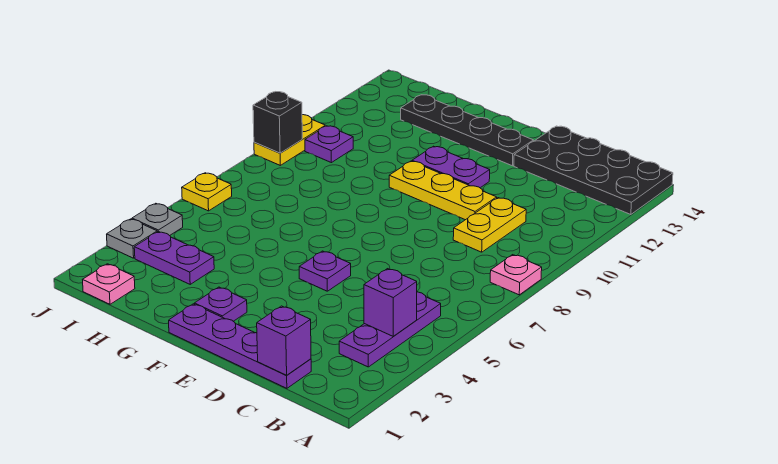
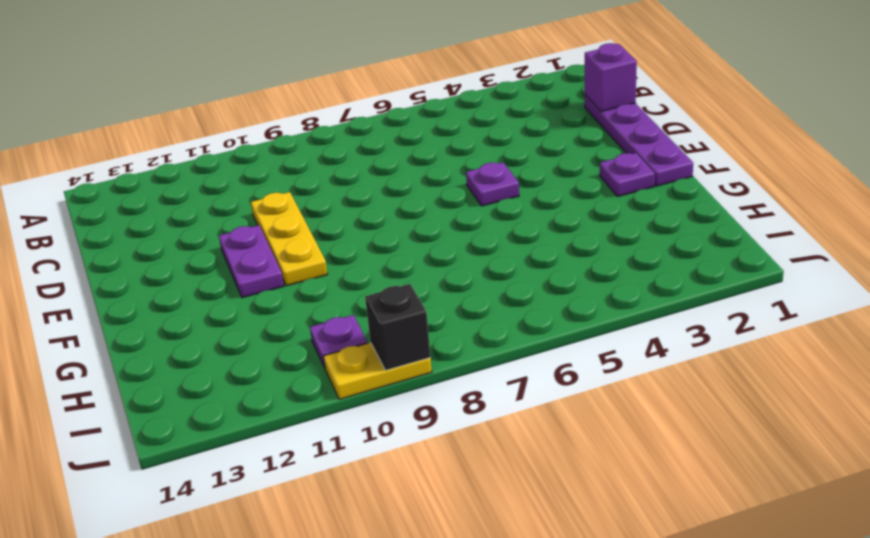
none -> pink plate A8 level 1
none -> black plate A13:D14 level 1
none -> purple plate B3:B5 level 1

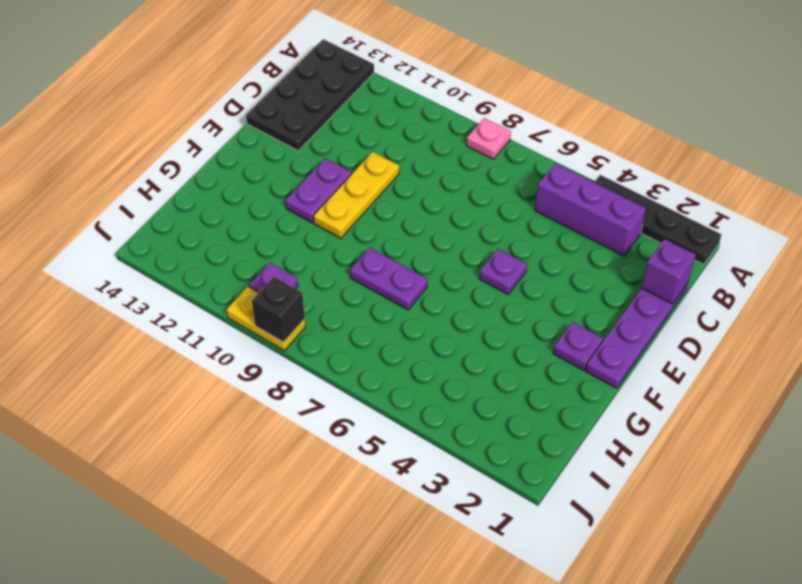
black plate A1:A4 level 1 -> black plate E13:H13 level 1
purple brick B3:B5 level 1 -> purple plate B3:B5 level 1
purple plate G7:G8 level 1 -> purple plate H3:I3 level 1
none -> yellow plate C9:C10 level 1
none -> pink plate I1 level 1
none -> grey plate J3 level 1

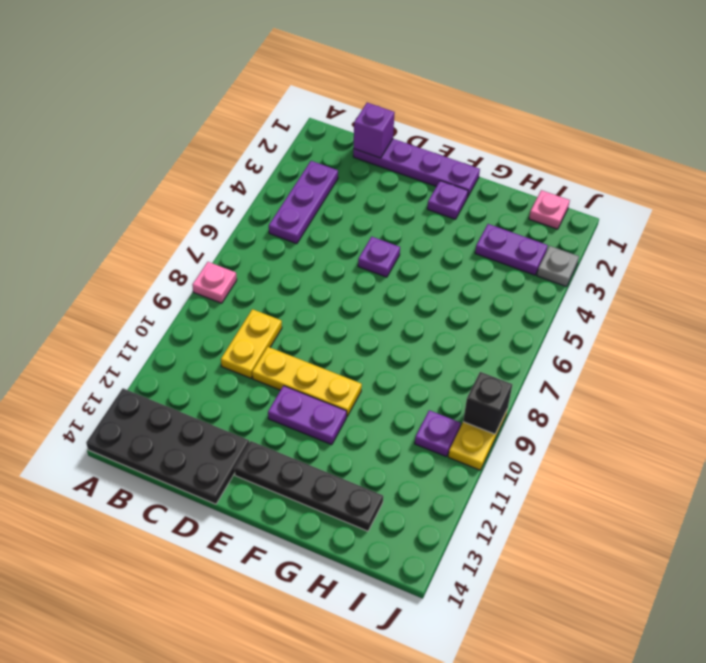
none -> grey plate J4 level 1
none -> yellow plate J6 level 1
none -> purple brick B4 level 2

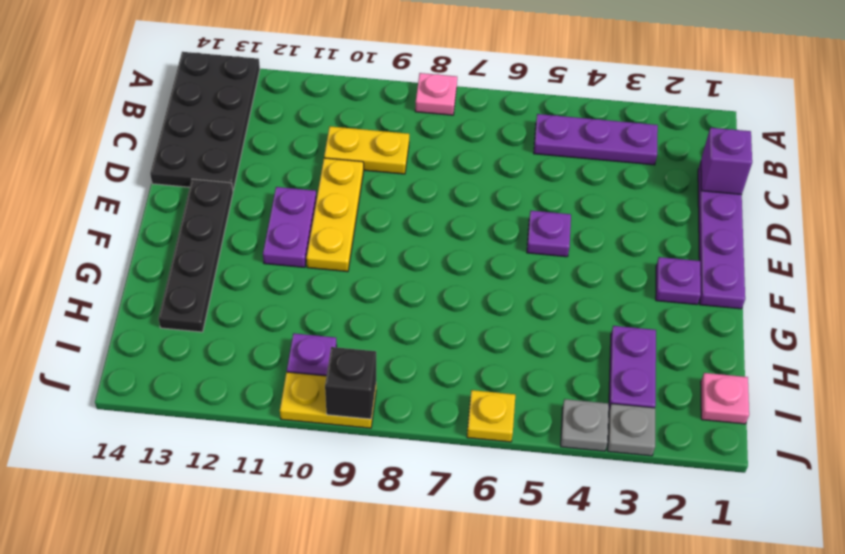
none -> purple brick B4 level 2

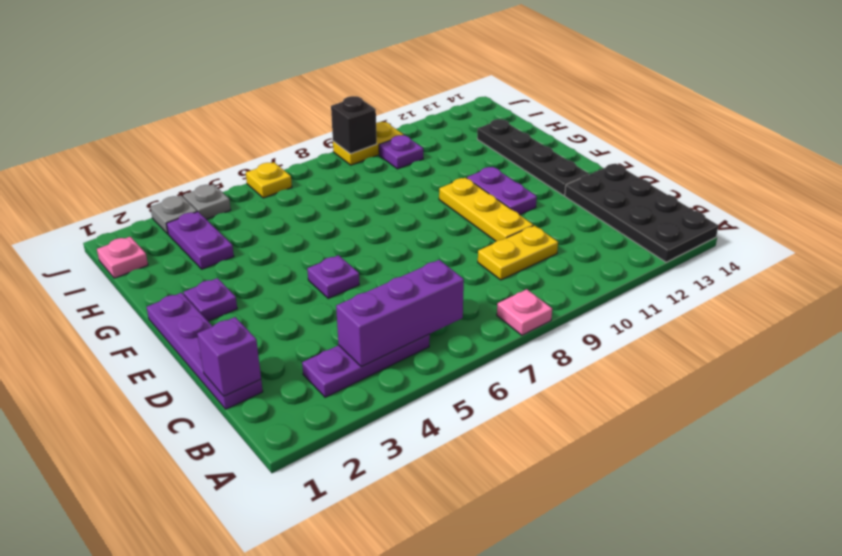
purple brick B4:B6 level 2 -> purple brick B4 level 2

